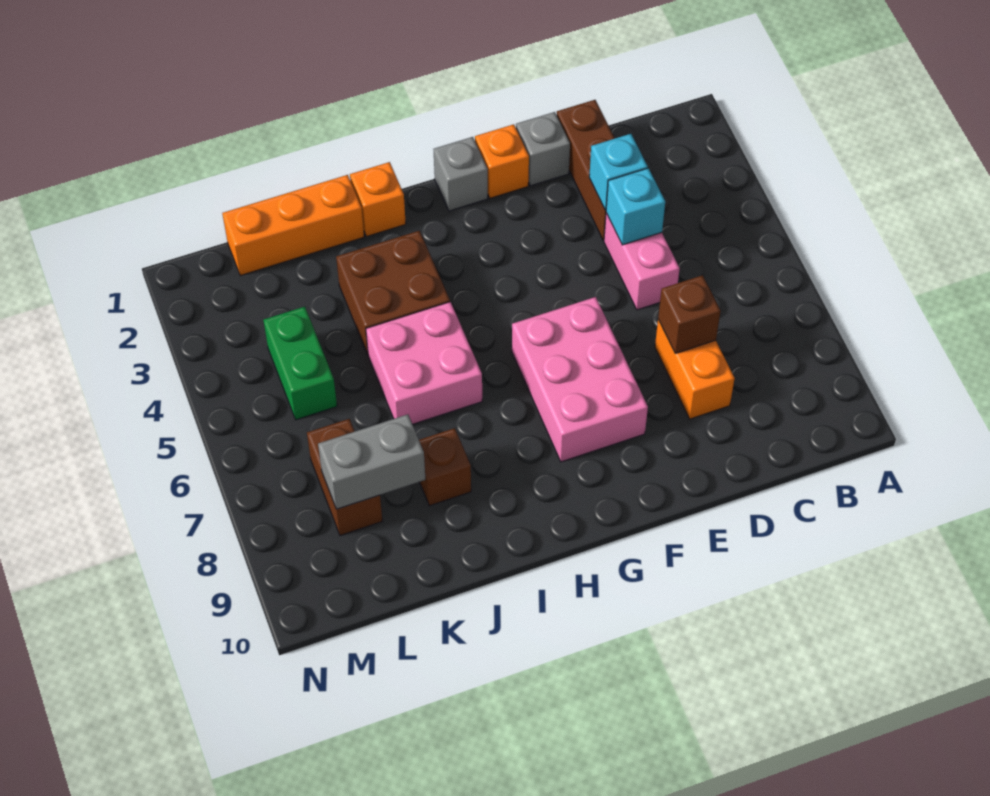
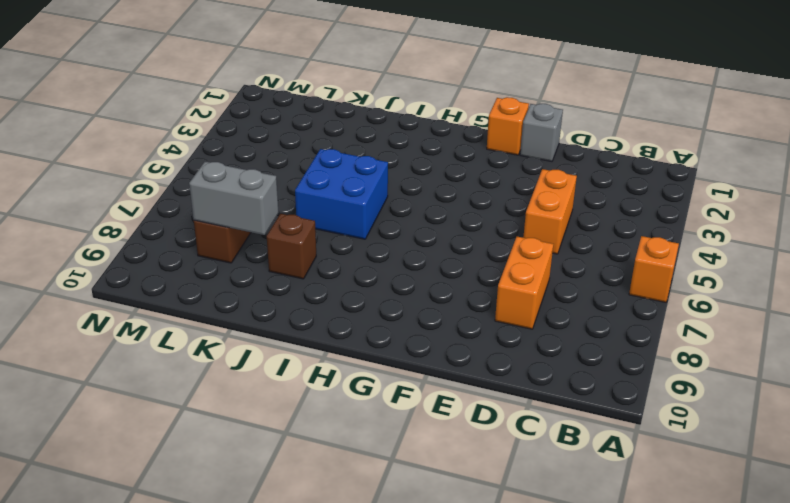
orange brick A6 level 1 -> orange brick I1 level 1
orange brick D4:D5 level 1 -> pink brick D4:D5 level 1
blue brick I5:J6 level 1 -> pink brick I5:J6 level 1
none -> brown brick D1:D3 level 1
none -> pink brick F6:G8 level 1
none -> grey brick G1 level 1

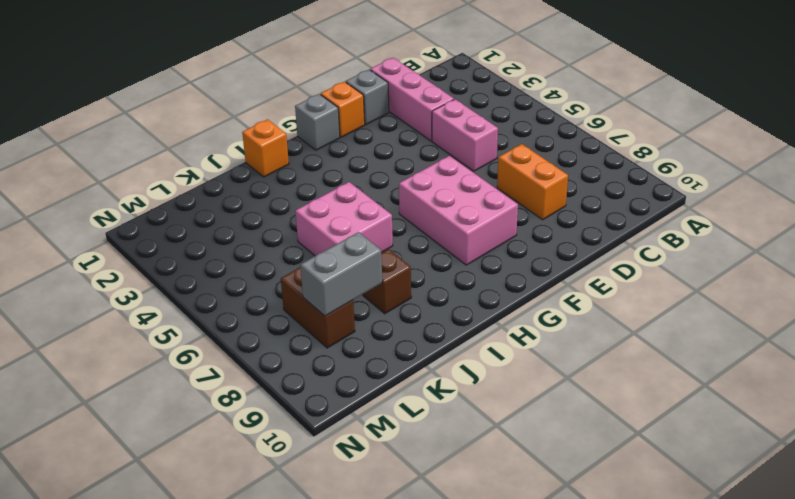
pink brick D1:D3 level 1 -> brown brick D1:D3 level 1
none -> brown brick I3:J4 level 1
none -> orange brick J1:L1 level 1
none -> green brick L4:L5 level 1

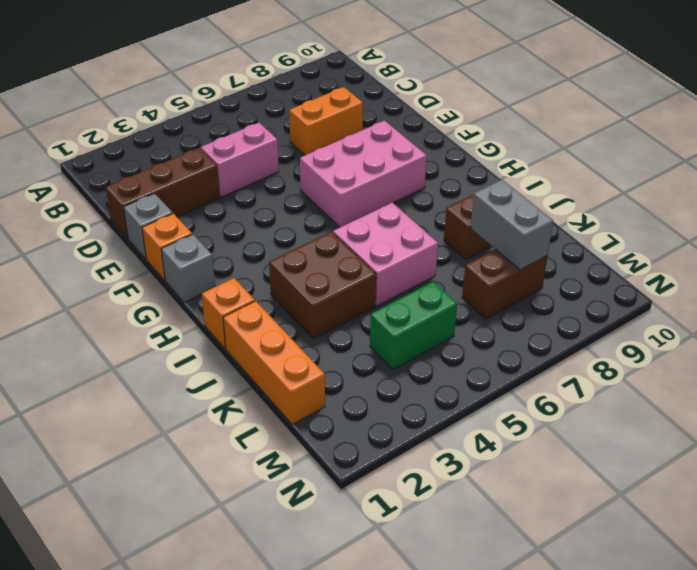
none -> cyan brick D3 level 2
none -> cyan brick D4 level 2
none -> brown brick D7 level 2

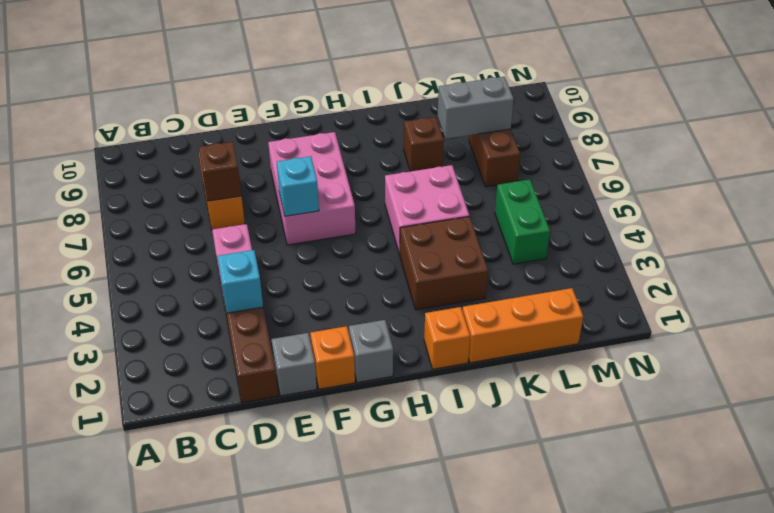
cyan brick F6 level 2 -> cyan brick D4 level 2

